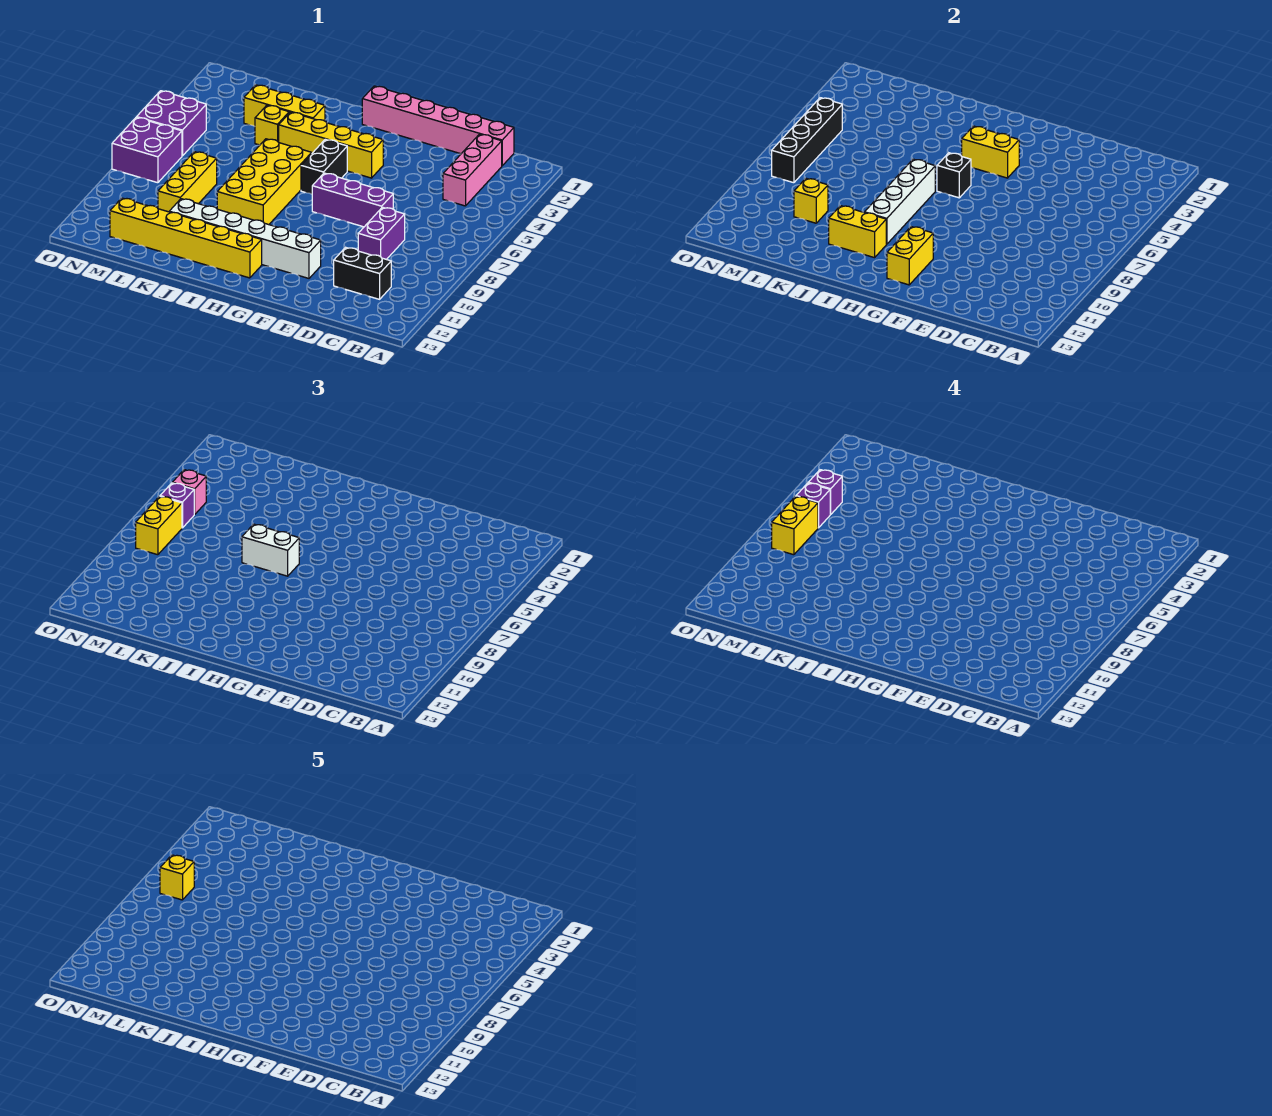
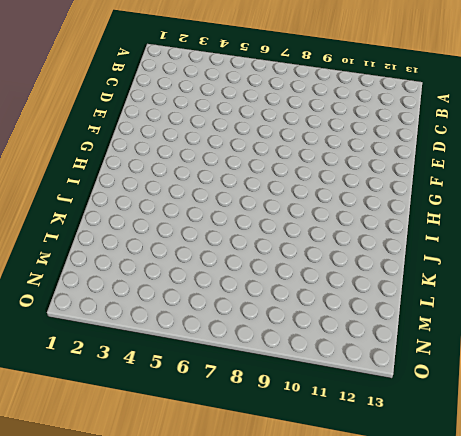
none -> pink brick C1:H1 level 1
none -> pink brick C2:C4 level 1
none -> black brick C11:D11 level 1
none -> purple brick D8:D9 level 1

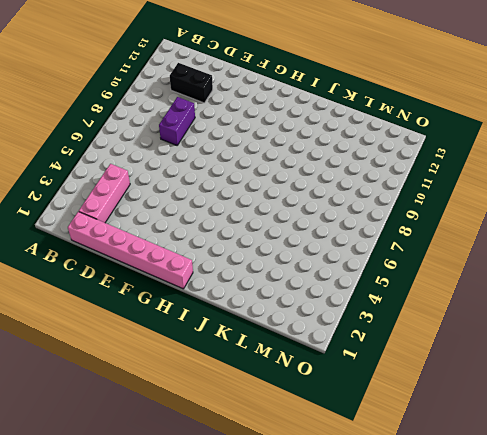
none -> purple brick E7:G7 level 1
none -> white brick F11:K11 level 1
none -> yellow brick G4:J4 level 1
none -> black brick H5:H6 level 1

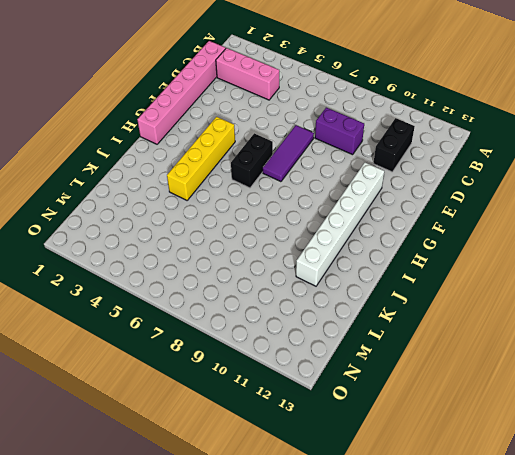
purple tile E7:G7 level 1 -> purple brick E7:G7 level 1
black brick G6:H6 level 1 -> black brick H5:H6 level 1
none -> yellow brick H12:M12 level 1
none -> yellow brick I6:J9 level 1
none -> yellow brick J3:L3 level 1
none -> yellow brick K4 level 1

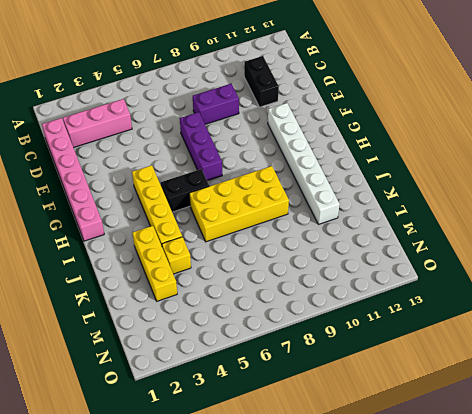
none -> yellow brick H12:M12 level 1
none -> yellow brick L8:L10 level 1
none -> purple brick N5:O6 level 1
none -> purple brick N7:O8 level 1

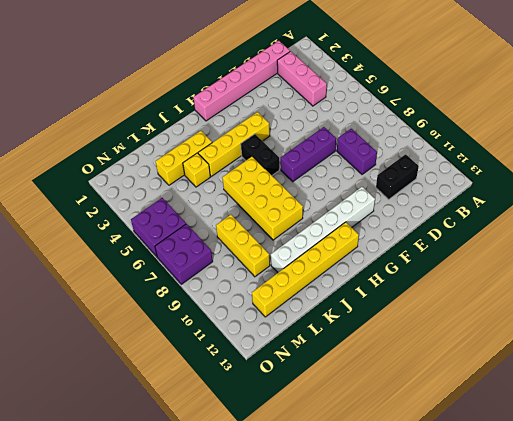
none -> yellow brick G4:H4 level 2
none -> yellow brick G11:G12 level 2
none -> black brick H6 level 2
none -> white brick I7:I10 level 2

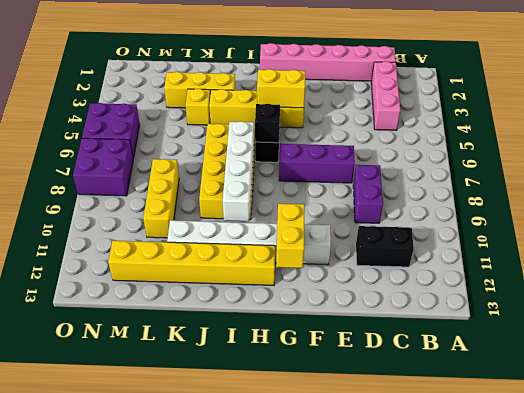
none -> yellow brick I11:J11 level 2
none -> yellow brick L10 level 2
none -> black brick N5:N8 level 2
none -> white brick I7:J7 level 3

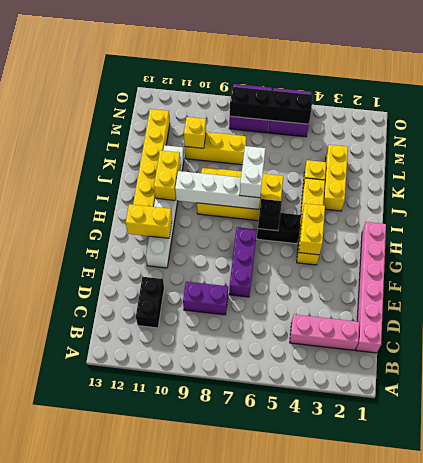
none -> pink brick N5 level 3
none -> purple brick N6 level 3
none -> yellow brick N7:N8 level 3
none -> purple brick N5 level 4

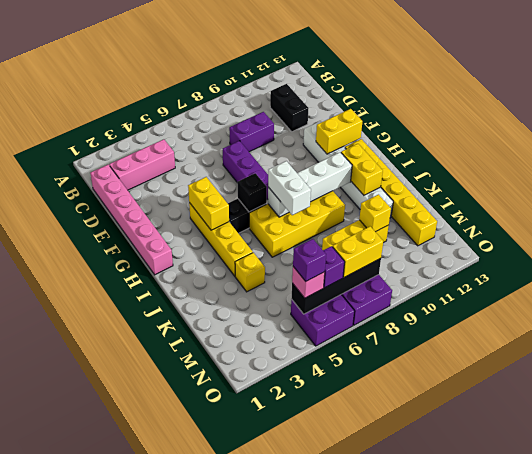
none -> yellow brick J3:L3 level 1
none -> purple brick N6 level 4
none -> yellow brick N7:N8 level 4
none -> yellow brick N6 level 5

